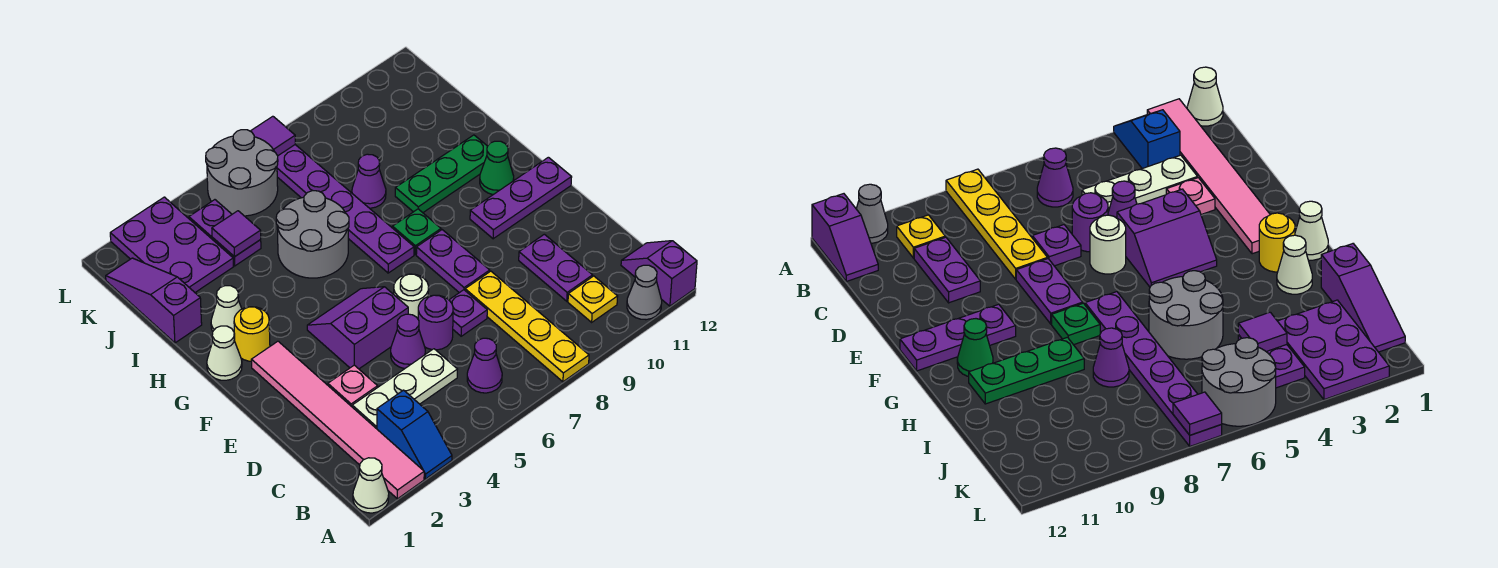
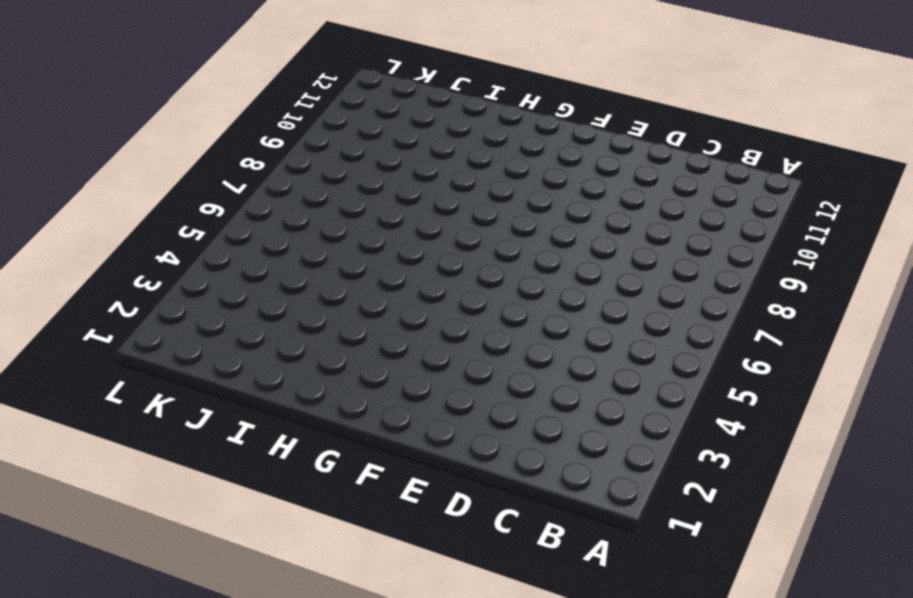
none -> white cone A1 level 1
none -> pink tile A2:F2 level 1
none -> blue slope A3:B3 level 1 top B
none -> yellow plate A8:D8 level 1

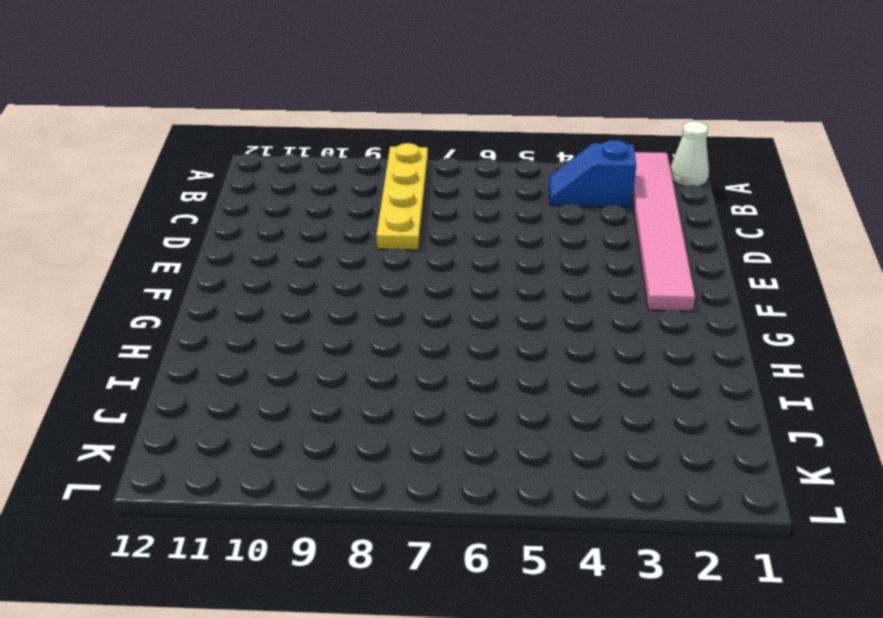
blue slope B3:B4 level 1 top 3 -> blue slope A3:B3 level 1 top B
none -> grey cone A11 level 1
none -> purple slope A12:B12 level 1 top A
none -> purple cone B6 level 1
none -> yellow plate B10 level 1

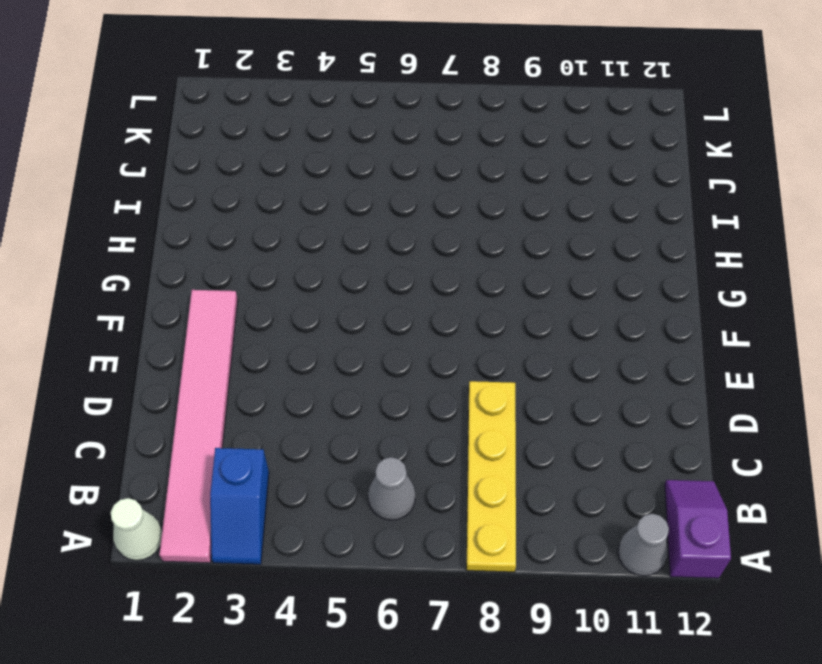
grey cone B6 level 1 -> purple cone B6 level 1
none -> yellow plate B10 level 1
none -> white plate C3:C5 level 1
none -> purple plate C10:D10 level 1
none -> pink plate D3 level 1

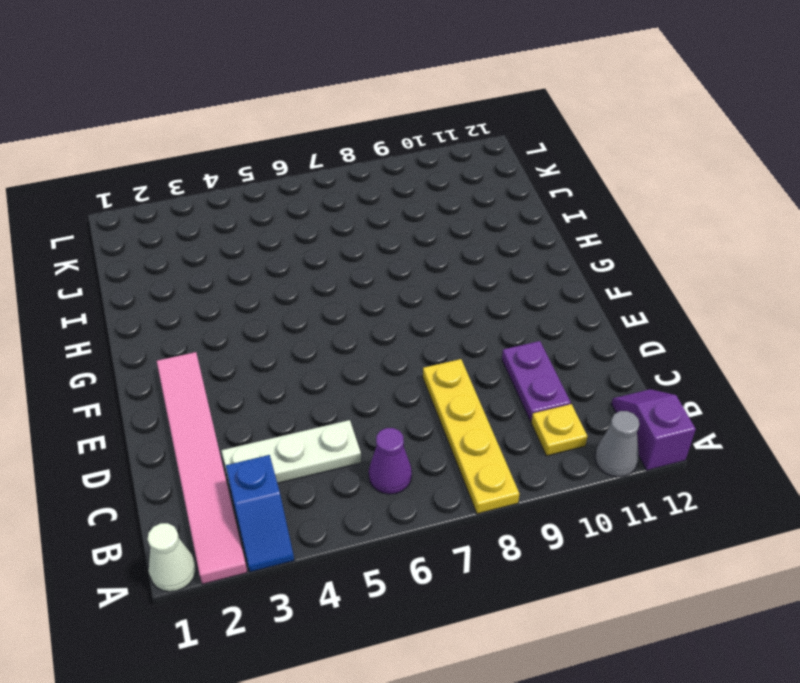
none -> pink plate D3 level 1
none -> purple cone D5 level 1
none -> purple round brick D6 level 1
none -> purple plate D7 level 1

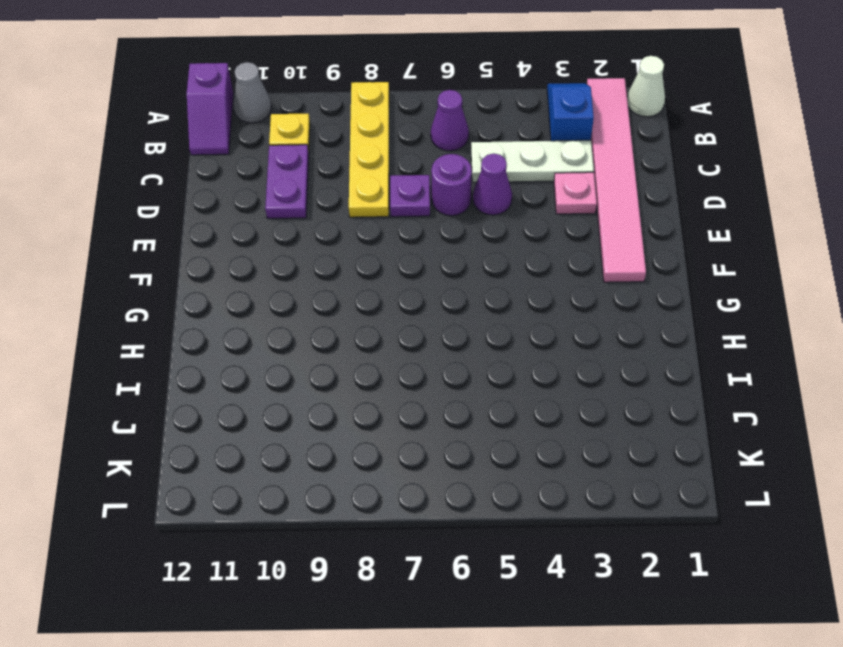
none -> purple slope E4:F5 level 1 top E
none -> white round brick E6 level 1
none -> purple plate E8:F8 level 1
none -> purple plate F10:F12 level 1

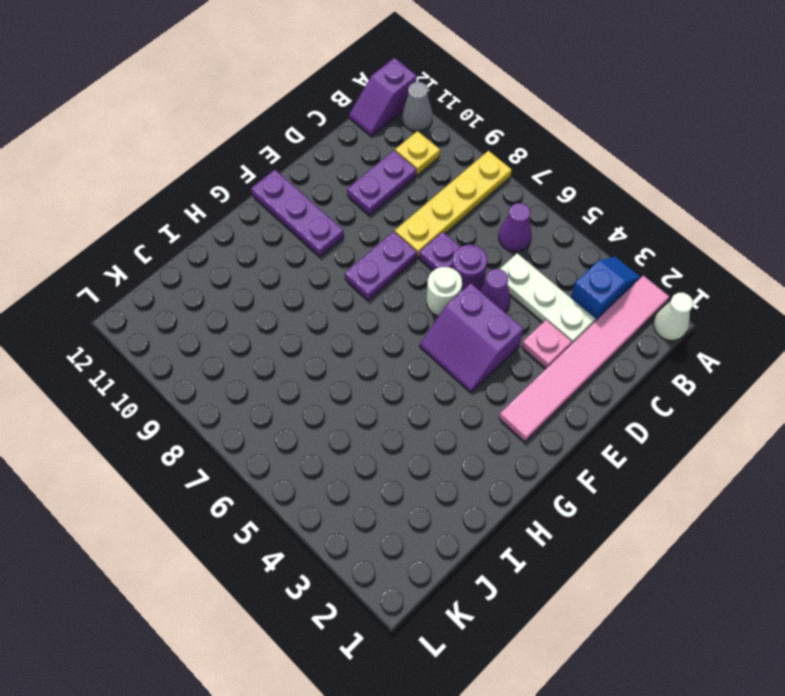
none -> white cone G1 level 1
none -> yellow round brick G2 level 1
none -> purple plate G7:L7 level 1
none -> green plate G8 level 1

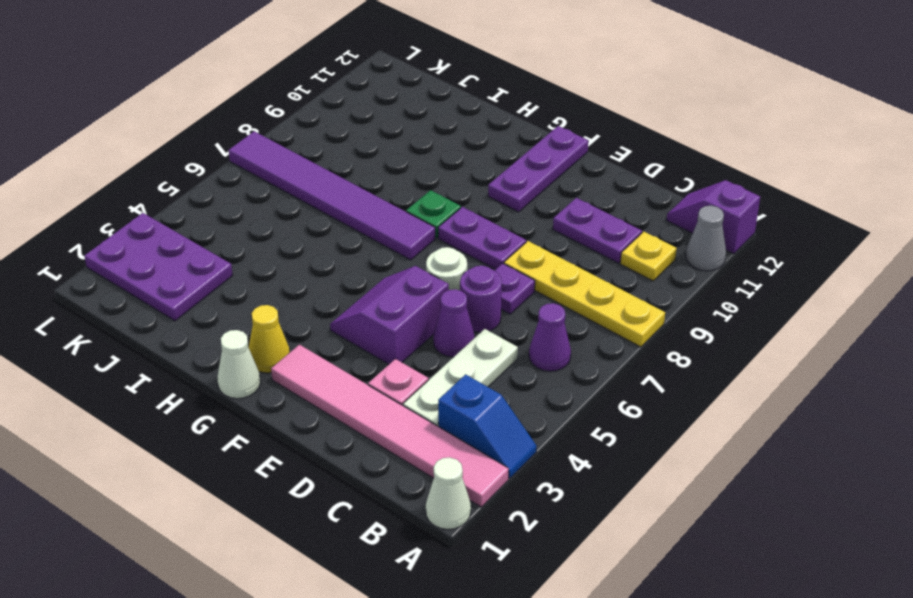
yellow cone G2 level 1 -> yellow round brick G2 level 1
purple tile G7:L7 level 1 -> purple plate G7:L7 level 1
none -> green cone G11 level 1
none -> white cone H2 level 1
none -> grey round brick H5:I6 level 1
none -> green plate H9:H11 level 1

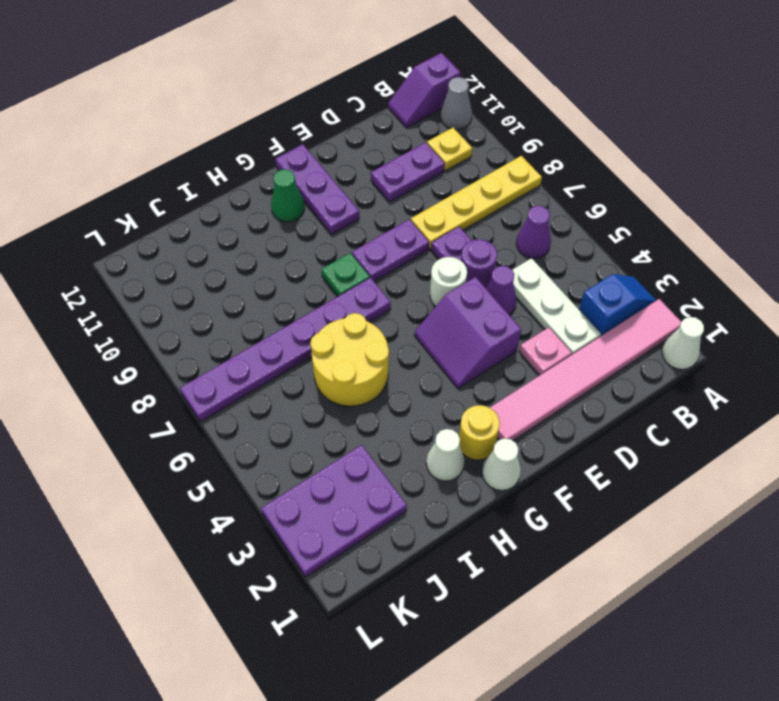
yellow round brick H5:I6 level 1 -> grey round brick H5:I6 level 1
none -> green plate H9:H11 level 1
none -> purple slope I1:K1 level 1 top I
none -> purple cone I8 level 1
none -> purple plate J4:K4 level 1

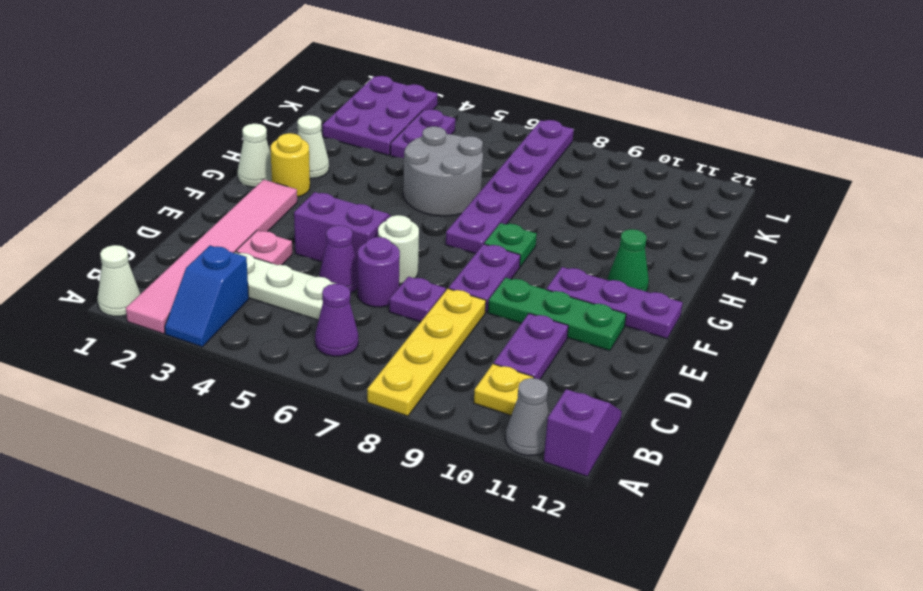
green plate E9:E11 level 1 -> green plate H9:H11 level 1
none -> purple slope I1:K1 level 1 top I
none -> purple cone I8 level 1
none -> grey round brick K5:L6 level 1
none -> purple tile J4 level 2

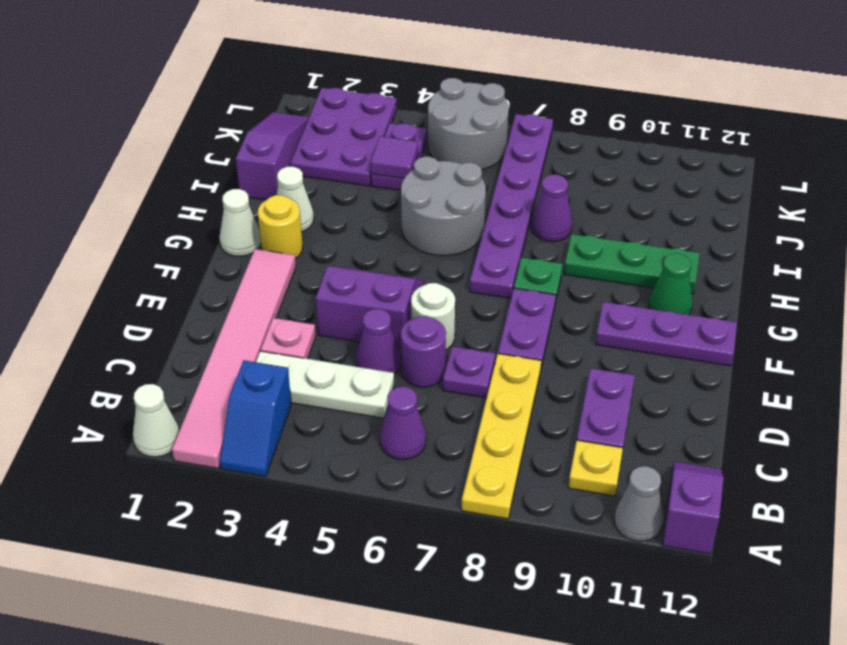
none -> purple tile L7 level 2

